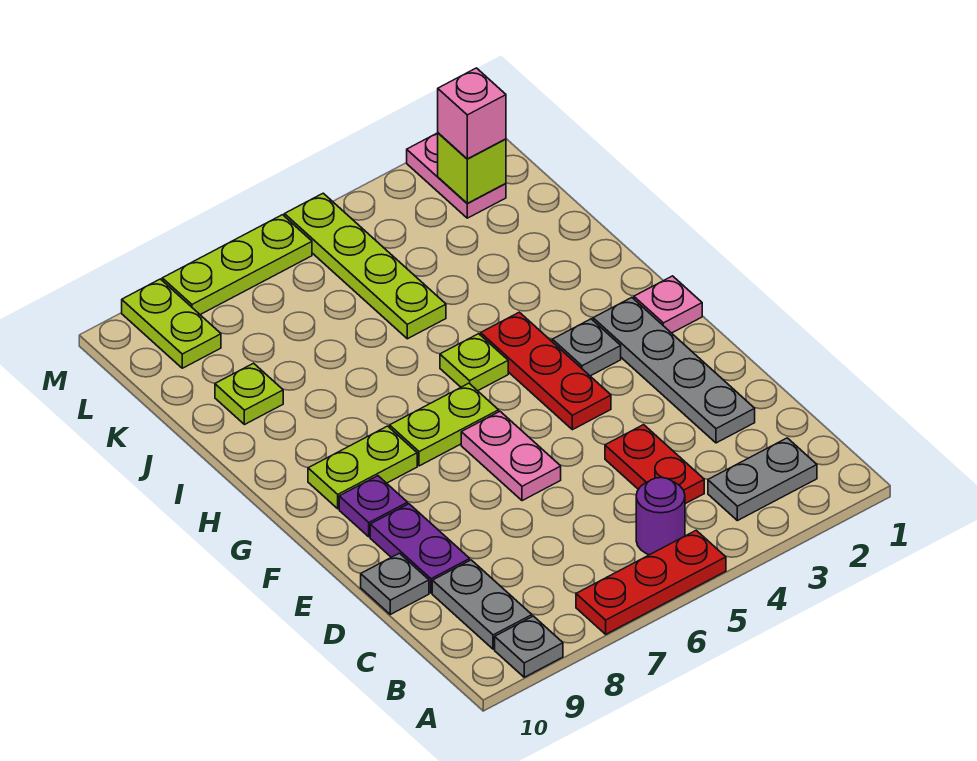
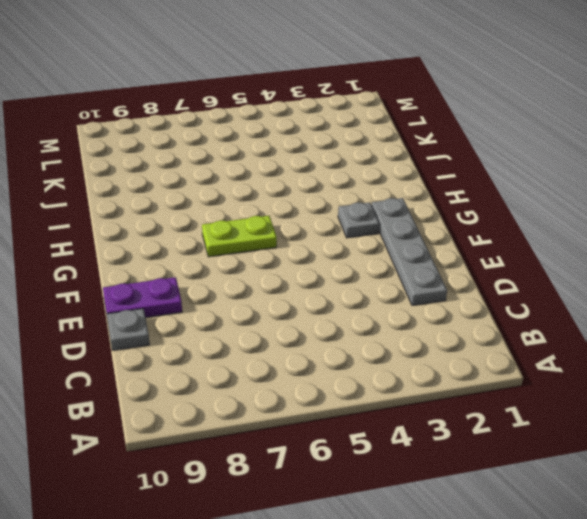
purple plate E9:E10 level 1 -> purple plate D9:E9 level 1
none -> red plate A5:A7 level 1
none -> grey plate A9 level 1
none -> grey plate B2:B3 level 1

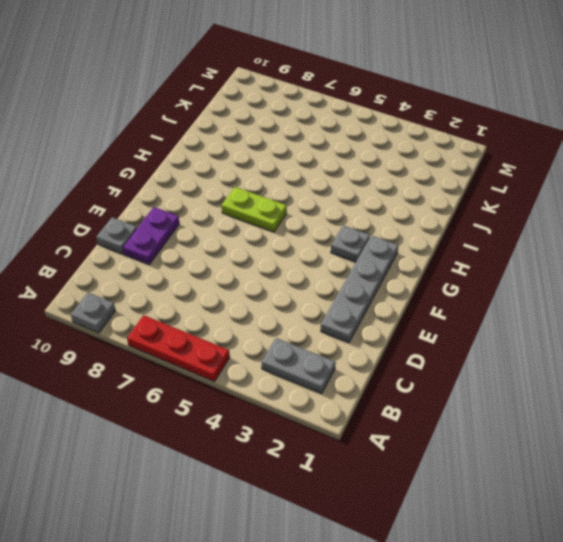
none -> purple round brick B5 level 1
none -> grey plate B9:C9 level 1
none -> red plate C4:D4 level 1

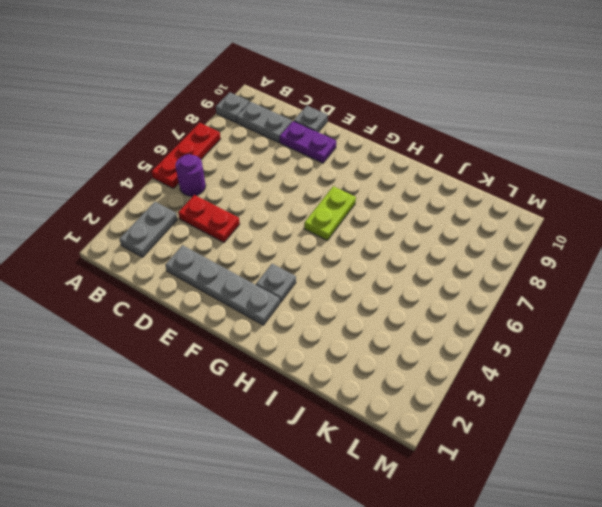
none -> pink plate E6:F6 level 1
none -> red plate F4:H4 level 1
none -> purple plate F9 level 1

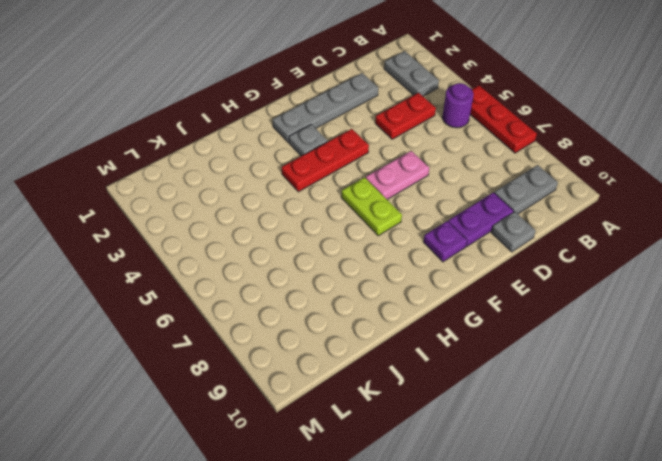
none -> grey plate A9 level 1
none -> pink plate G1 level 1
none -> lime plate G8:G9 level 1

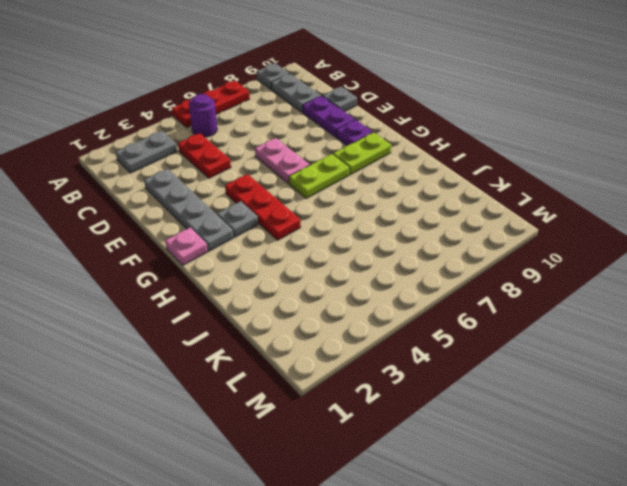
none -> lime plate H5 level 1
none -> lime plate J5:M5 level 1
none -> lime plate J9 level 1

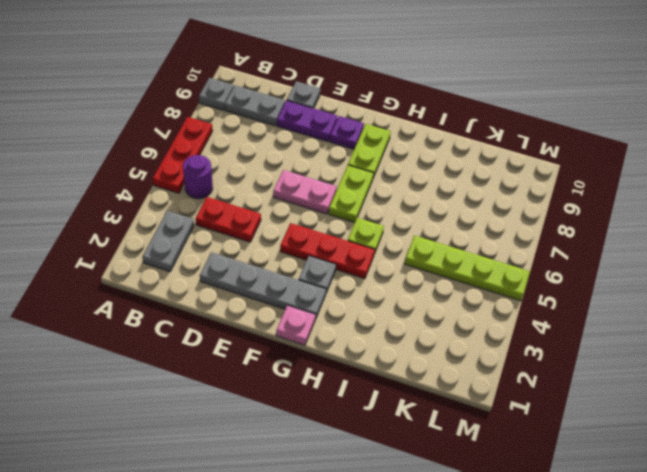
none -> lime plate J9 level 1
none -> pink plate L2:M2 level 1
none -> lime plate L9:M9 level 1

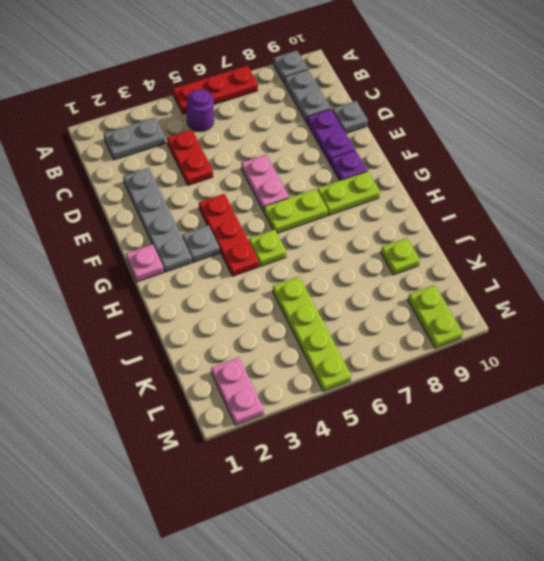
none -> lime plate M6:M8 level 1
none -> lime brick L2 level 2
none -> pink brick L2 level 3

